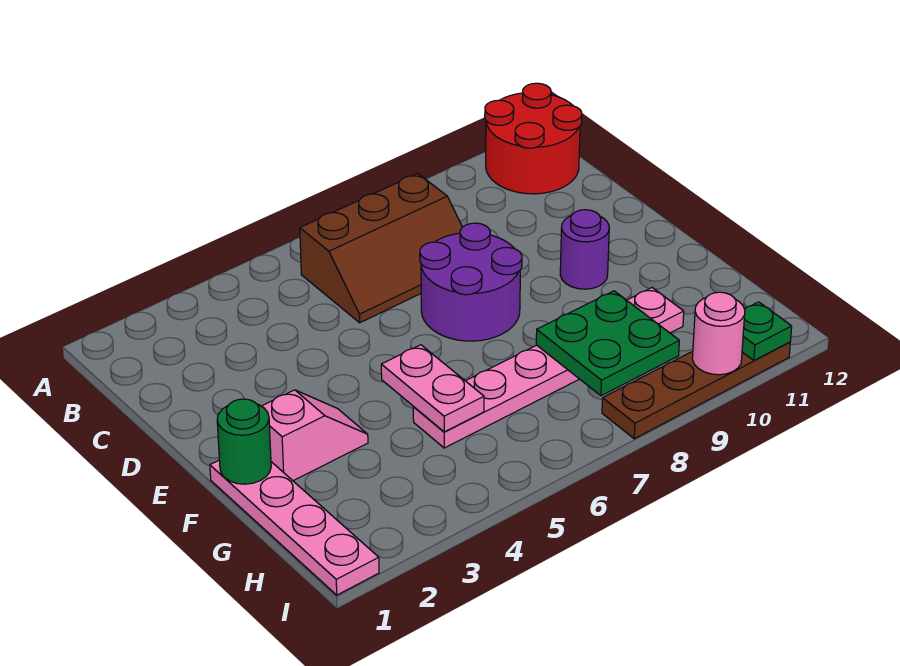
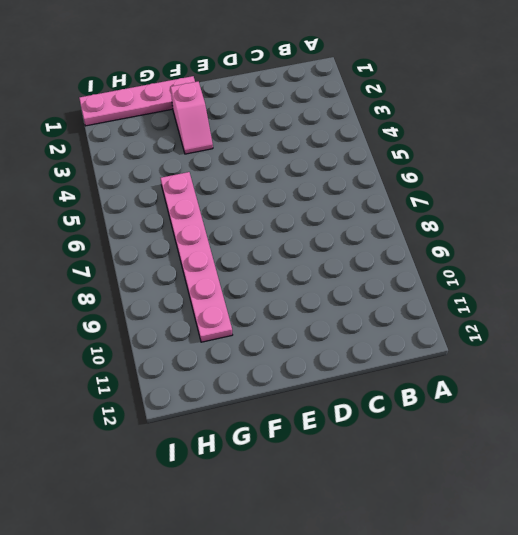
none -> red round brick A11:B12 level 1
none -> brown slope B6:C8 level 1 top B
none -> purple round brick D7:E8 level 1

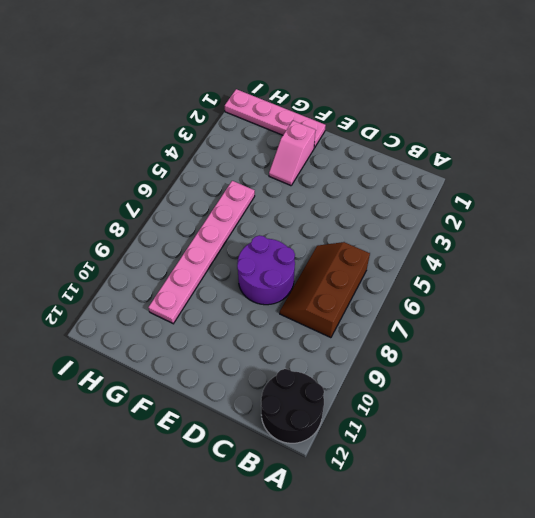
black round brick A11:B12 level 1 -> red round brick A11:B12 level 1
none -> purple round brick E10 level 1
none -> brown plate I8:I11 level 1
none -> green round brick F1 level 2

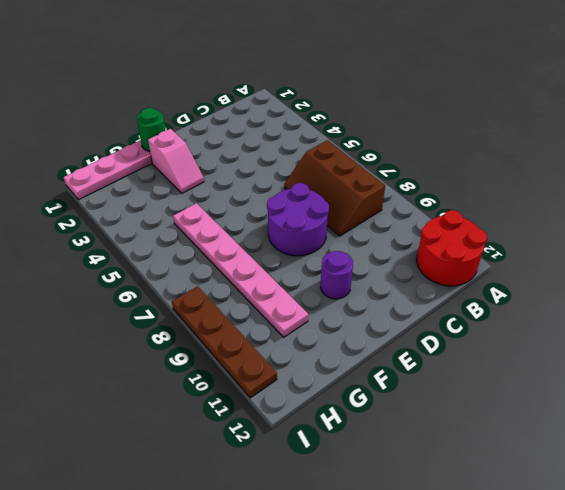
none -> pink plate F5:G5 level 2
none -> green plate G8:H9 level 2
none -> pink round brick I10 level 2

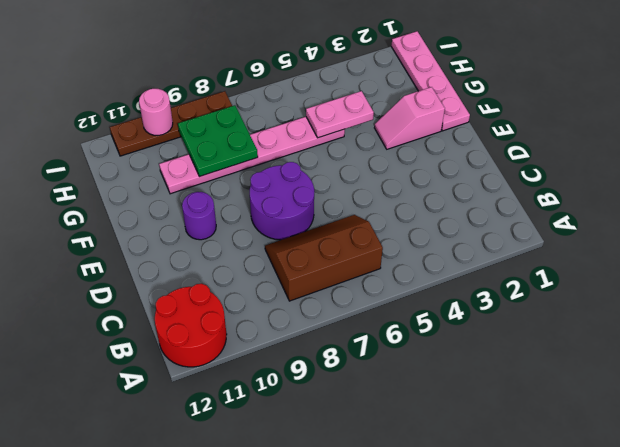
pink plate G4:G5 level 2 -> pink plate F5:G5 level 2
none -> green round brick F1 level 2
none -> green plate I11 level 2

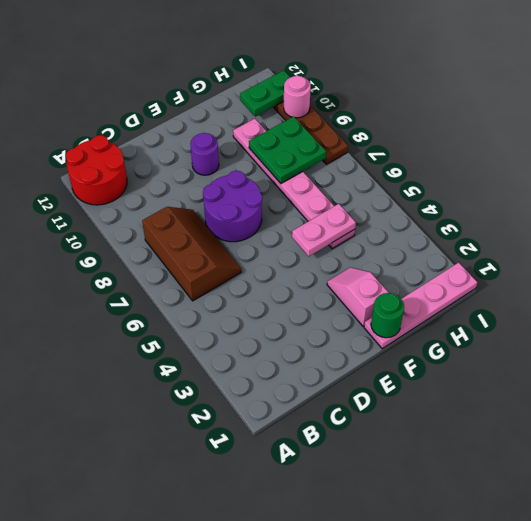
green plate H11:I11 level 2 -> green plate I11 level 2

